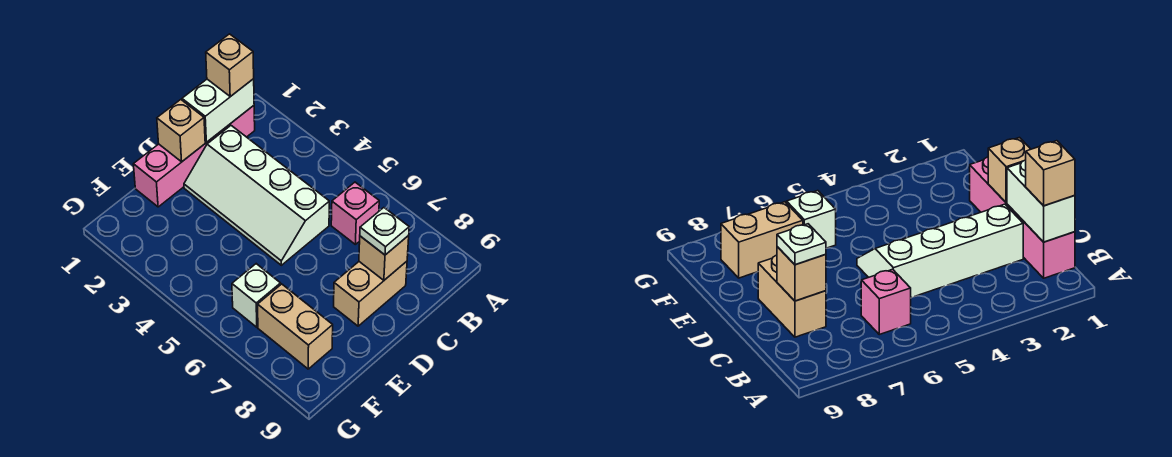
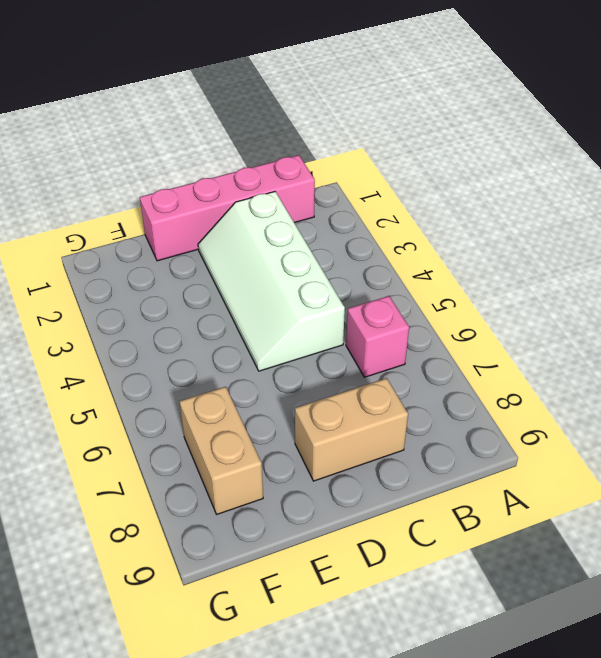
none -> white brick F6 level 1
none -> white brick B1:C1 level 2

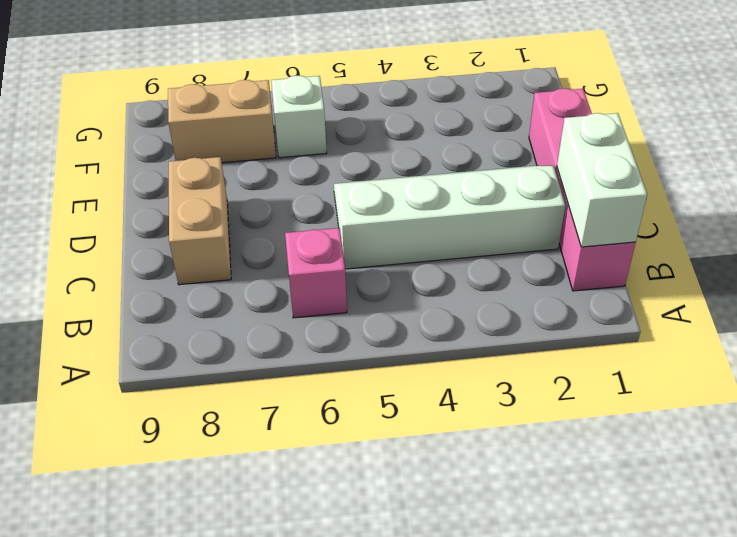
none -> tan brick C8 level 2
none -> tan brick D1 level 2

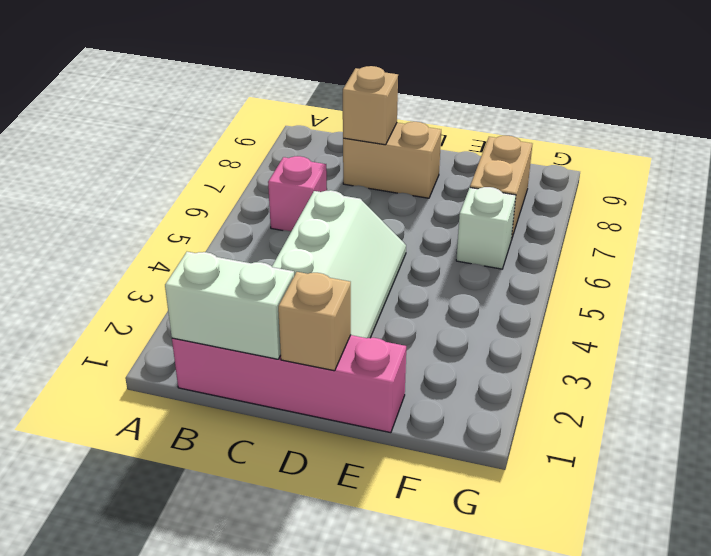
none -> tan brick B1 level 3
none -> white plate C8 level 3

